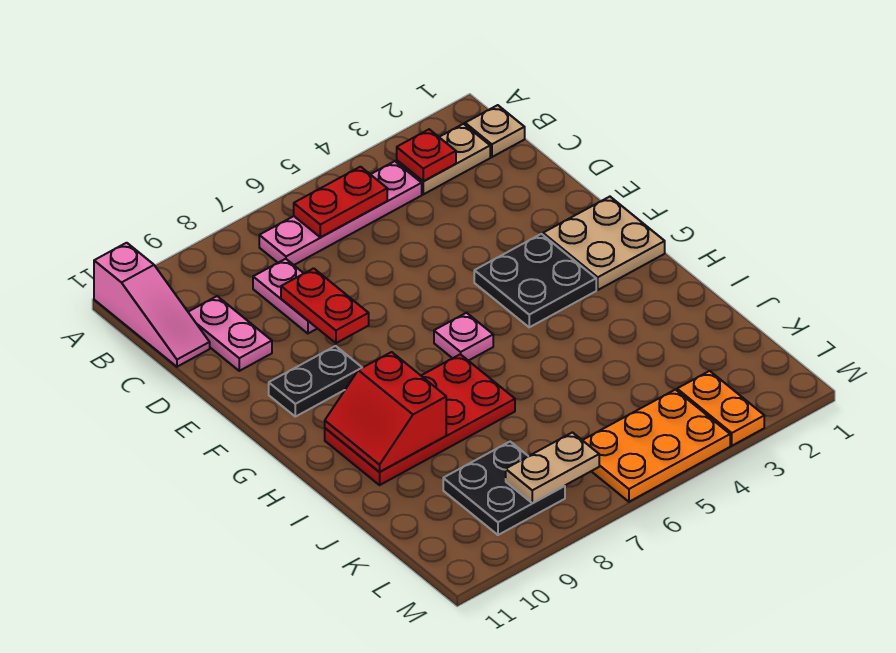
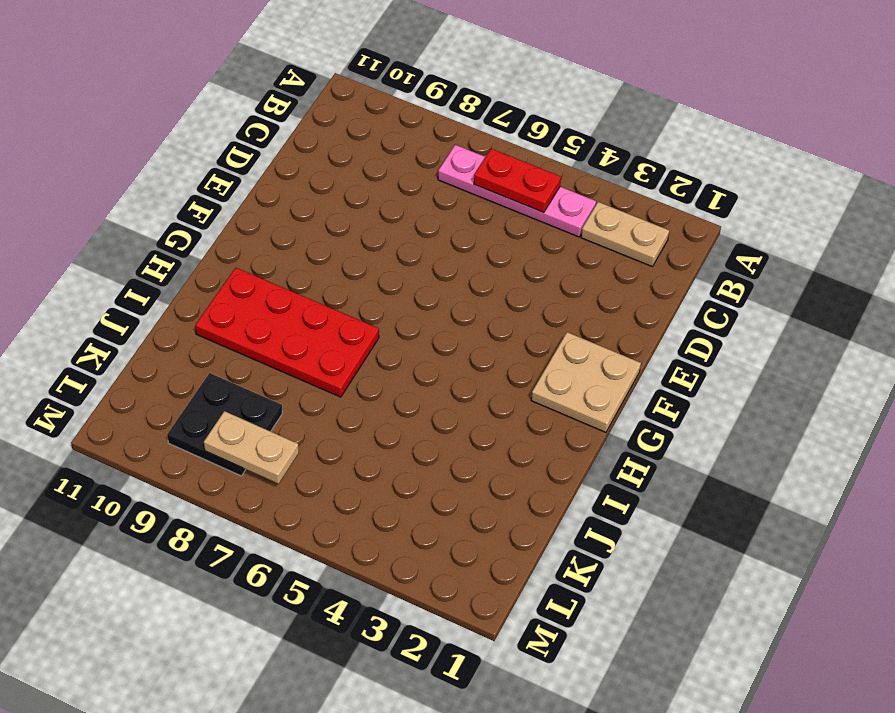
none -> pink slope A11:C11 level 1 top A
none -> tan plate B1 level 1
none -> pink plate C8:D8 level 1

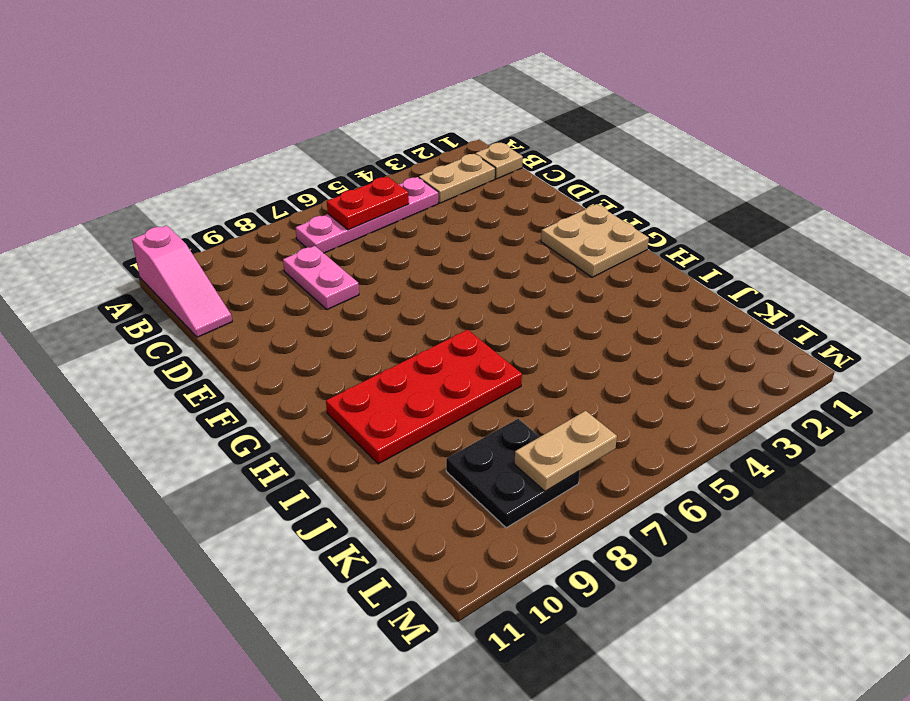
none -> pink plate C10:D10 level 1
none -> black plate F3:G4 level 1
none -> black plate F9:F10 level 1

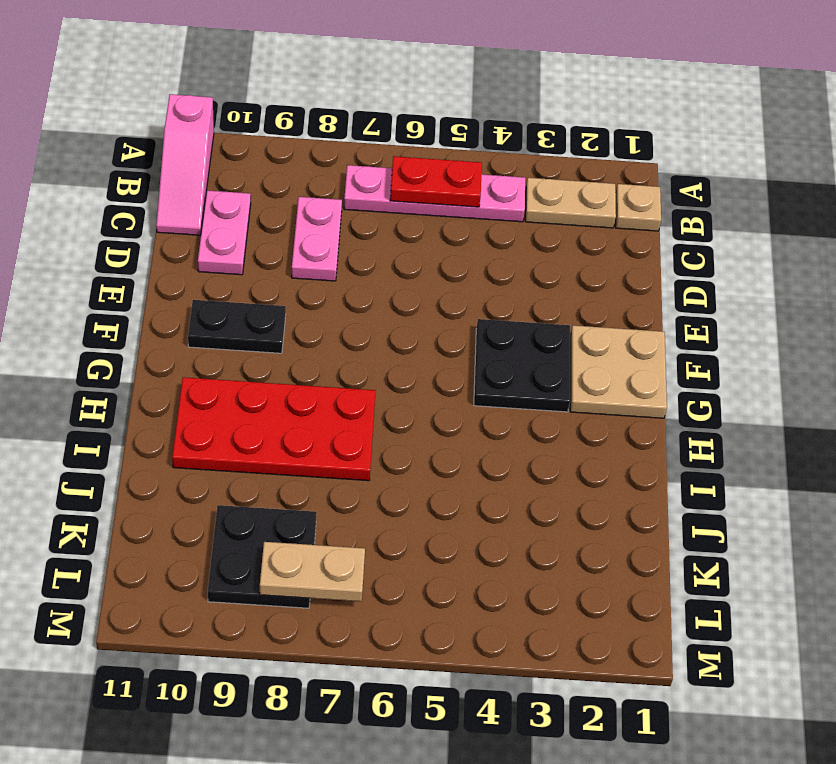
none -> pink plate G6 level 1
none -> orange plate L3:M3 level 1
none -> orange plate L4:M6 level 1

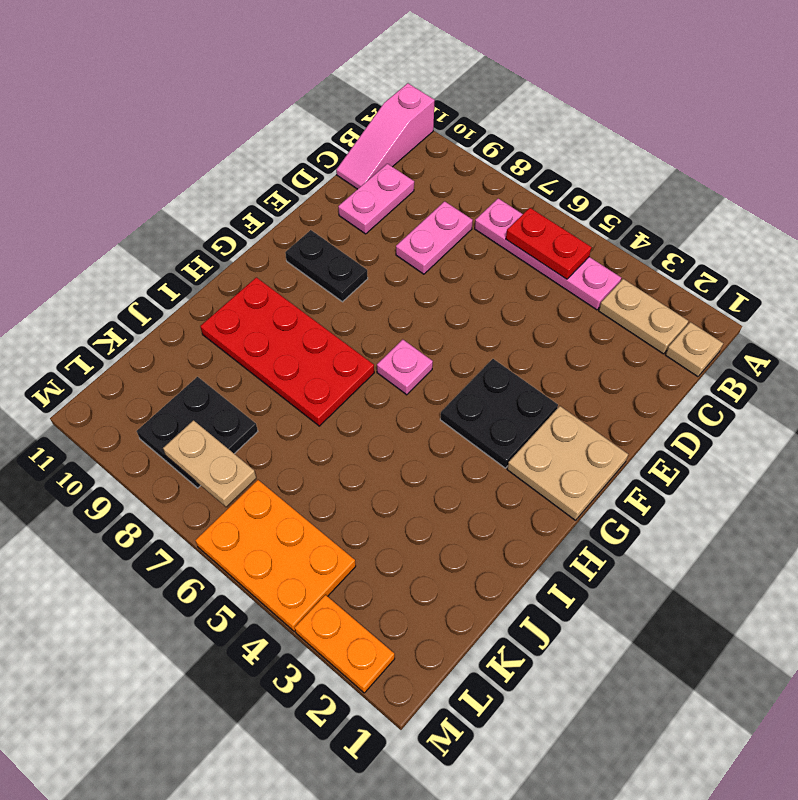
orange plate M2:M3 level 1 -> orange plate L3:M3 level 1
none -> red plate B3 level 2
none -> red plate D8:E8 level 2
none -> red slope H9:I10 level 2 top 9

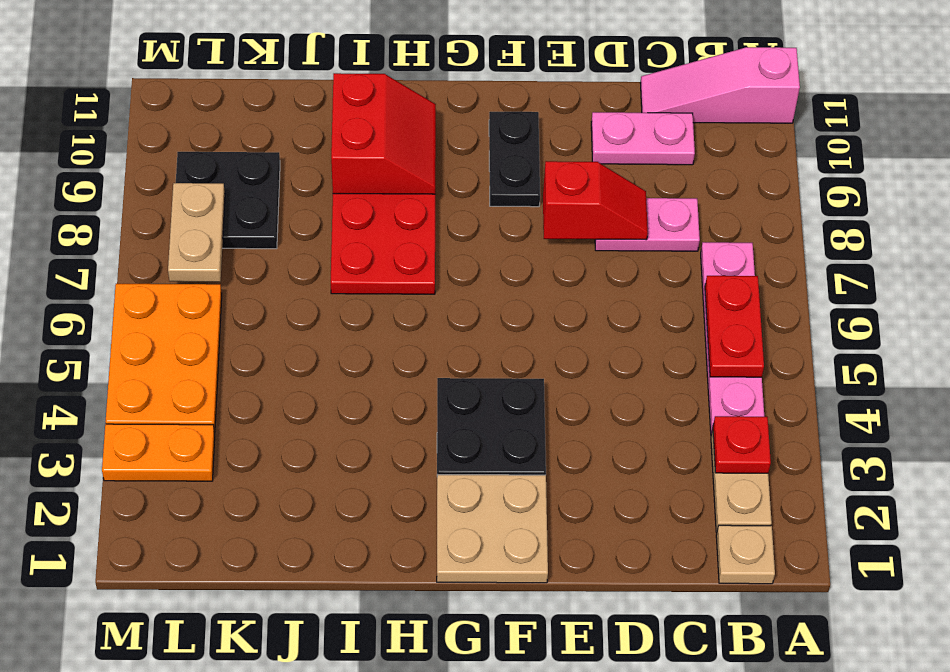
red slope D8:E8 level 2 top E -> red plate D8:E8 level 2
red slope H9:I10 level 2 top I -> red slope H9:I10 level 2 top 9
none -> pink plate G6 level 1

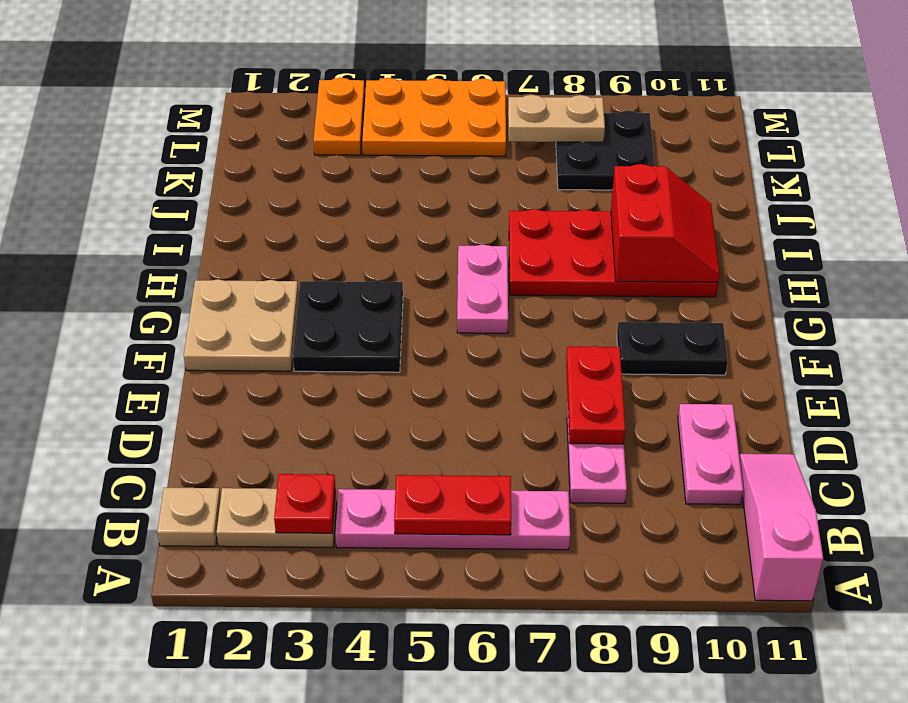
pink plate G6:H6 level 1 -> pink plate G6 level 1

